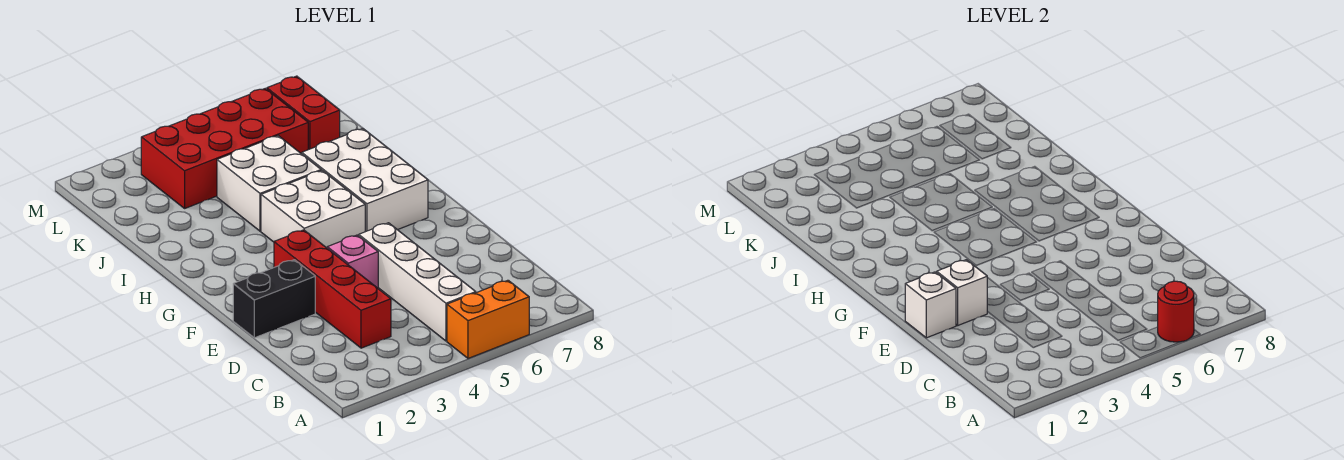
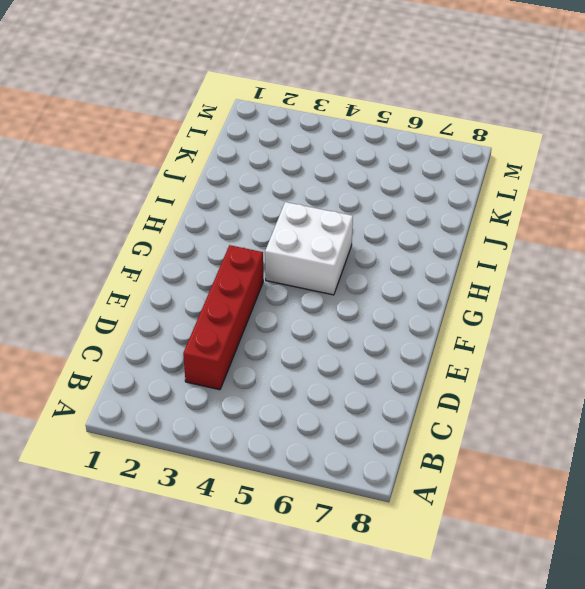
none -> orange brick A5:A6 level 1
none -> white brick B5:E5 level 1
none -> black brick E1:E2 level 1

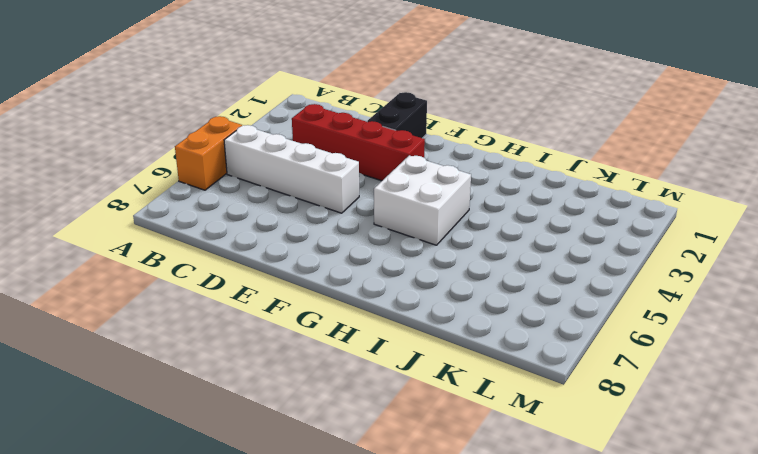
none -> pink brick E4 level 1
none -> white brick G6:I7 level 1
none -> white brick I4:J5 level 1

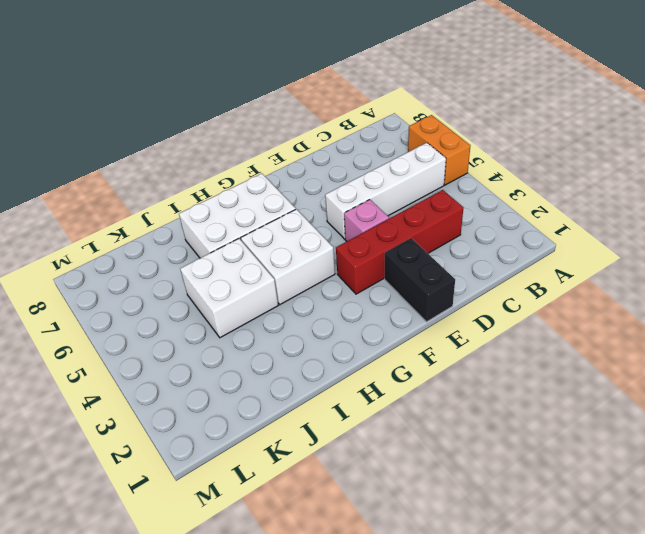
none -> red brick K3:L6 level 1
none -> red brick K7:L7 level 1
none -> red round brick A6 level 2

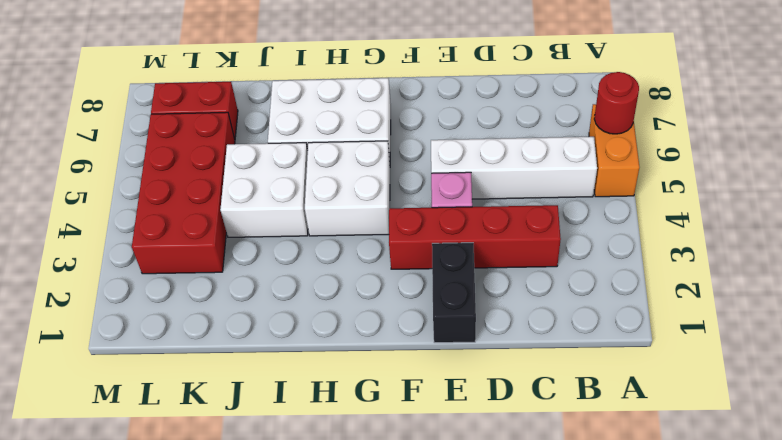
none -> white brick E1 level 2
none -> white brick E2 level 2

